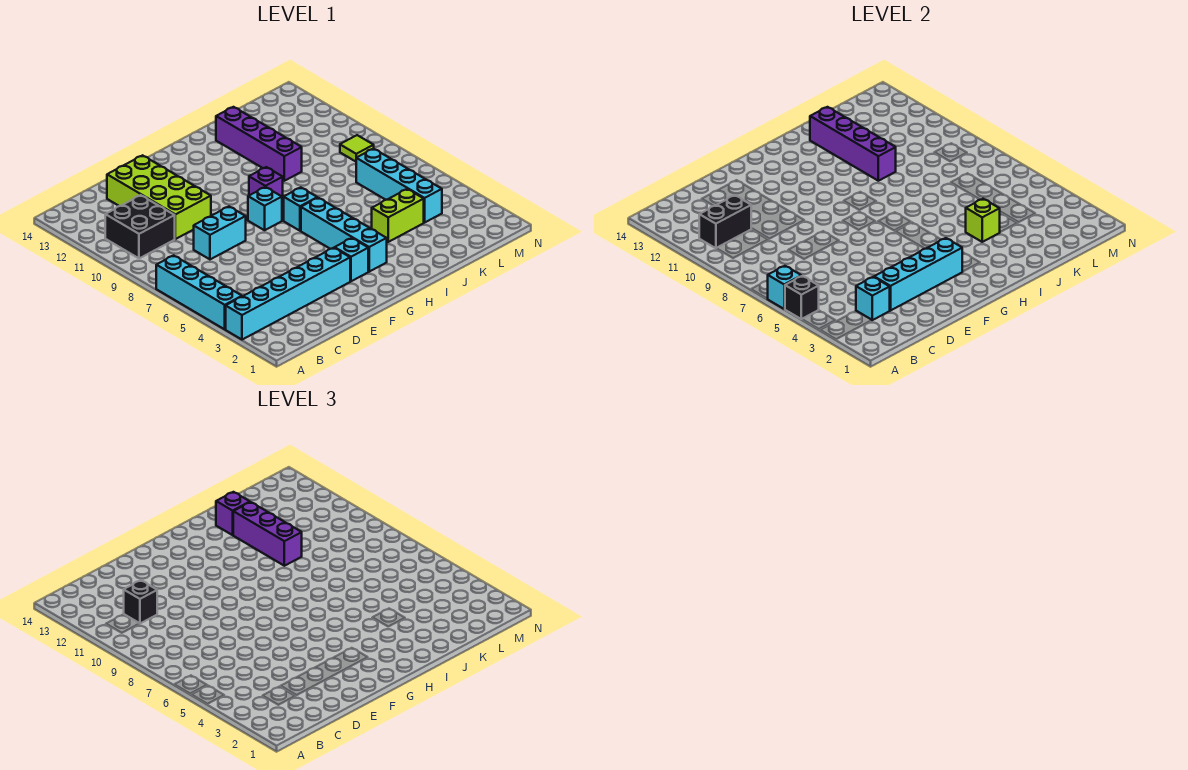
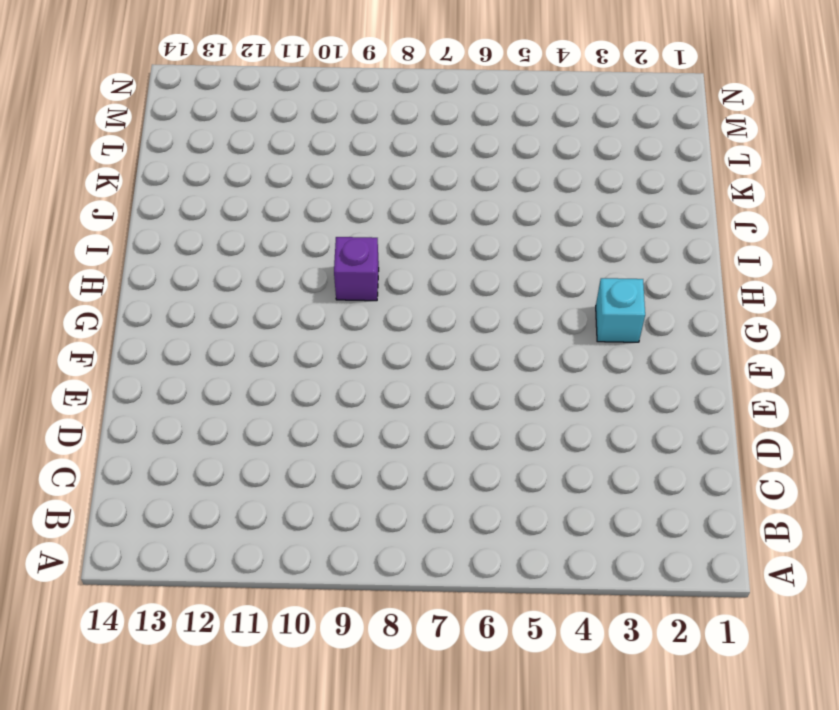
none -> cyan brick A3:F3 level 1
none -> cyan brick A4:A7 level 1
none -> black brick B10:C11 level 1

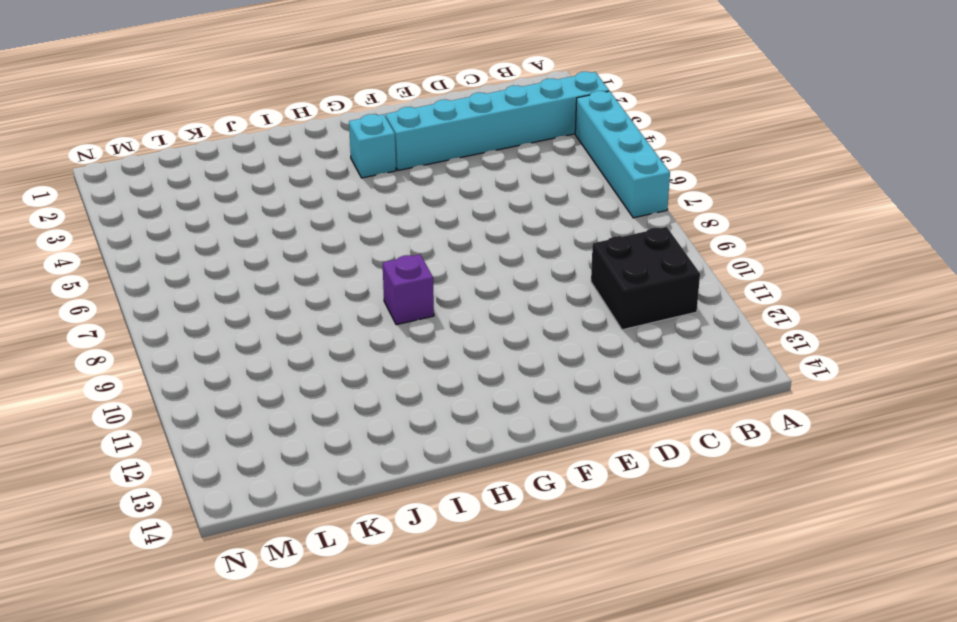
none -> cyan brick D8:E8 level 1
none -> lime brick D10:E13 level 1
none -> cyan brick G8 level 1

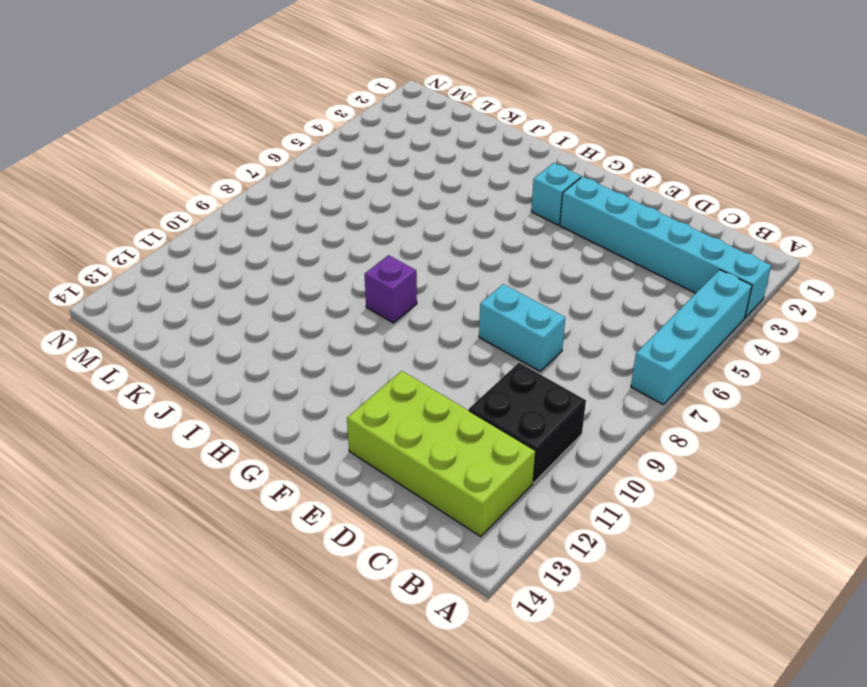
lime brick B12:E13 level 1 -> lime brick D10:E13 level 1
none -> cyan brick G8 level 1
none -> cyan brick H3:H6 level 1
none -> cyan brick H7 level 1

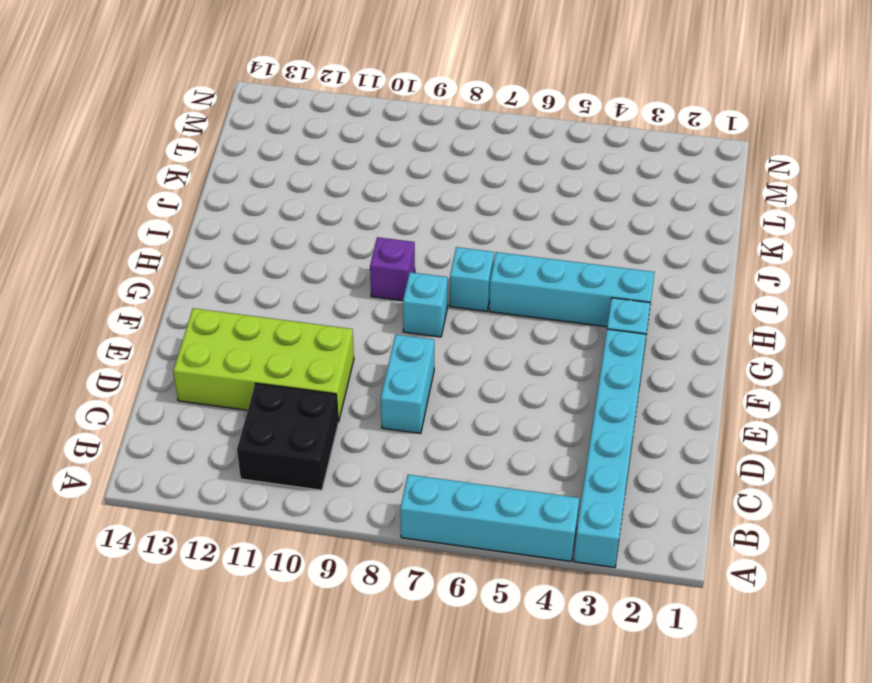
none -> lime brick J4:K4 level 1
none -> purple brick J10:J13 level 1
none -> cyan brick L4:L7 level 1

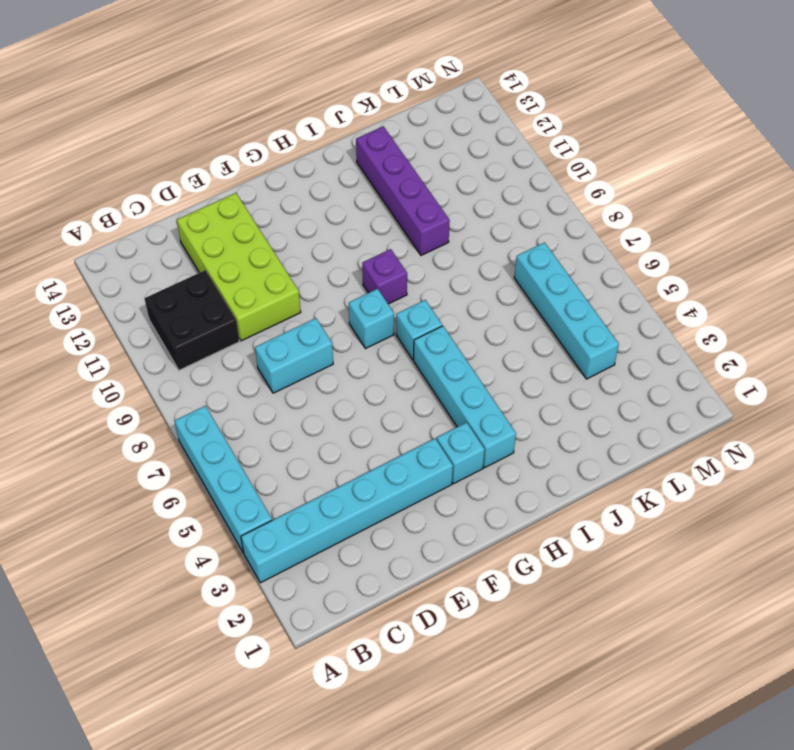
none -> lime brick J4:K4 level 1
none -> lime tile M9 level 1
none -> black brick A5 level 2

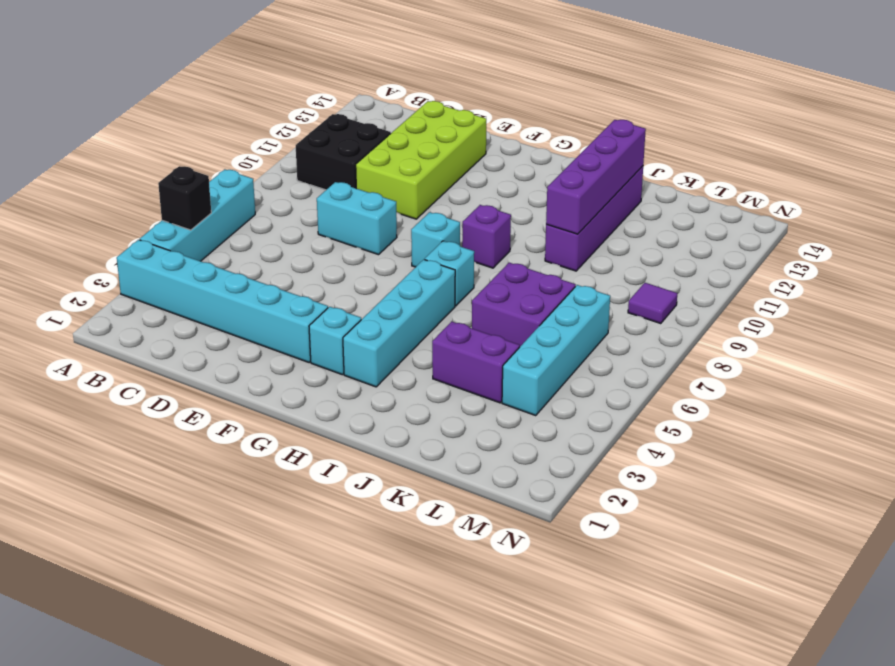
purple brick J4:K4 level 1 -> lime brick J4:K4 level 1
purple brick J6:K7 level 1 -> none
purple tile M9 level 1 -> lime tile M9 level 1
none -> cyan brick A6 level 2
none -> black brick B11:C11 level 2
none -> cyan brick C3 level 2

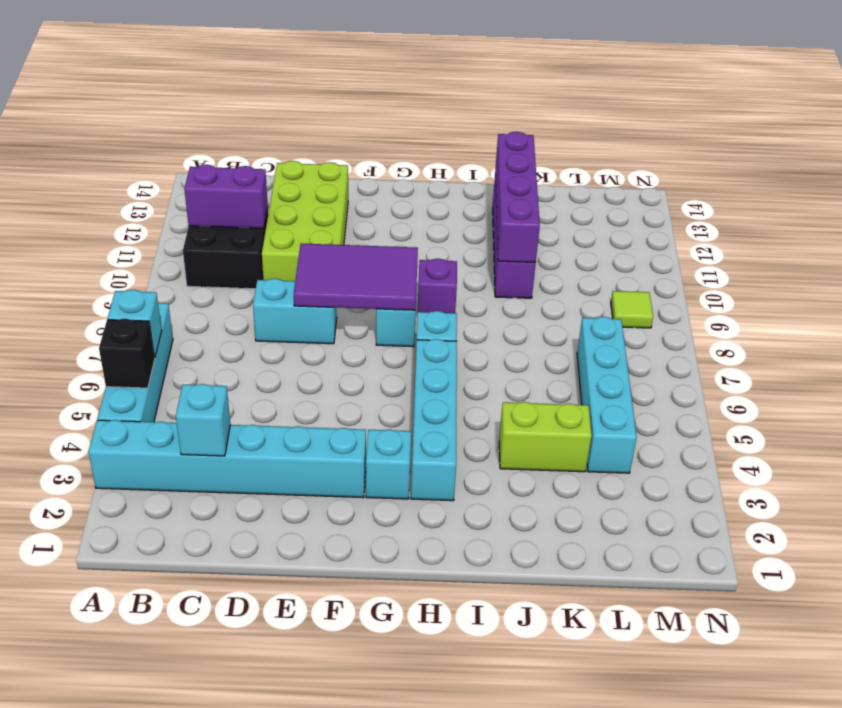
purple brick B11:C11 level 2 -> black brick B11:C11 level 2
purple tile E8:G9 level 2 -> none
none -> cyan brick D3:G3 level 2
none -> lime brick J4 level 2
none -> black brick C11 level 3

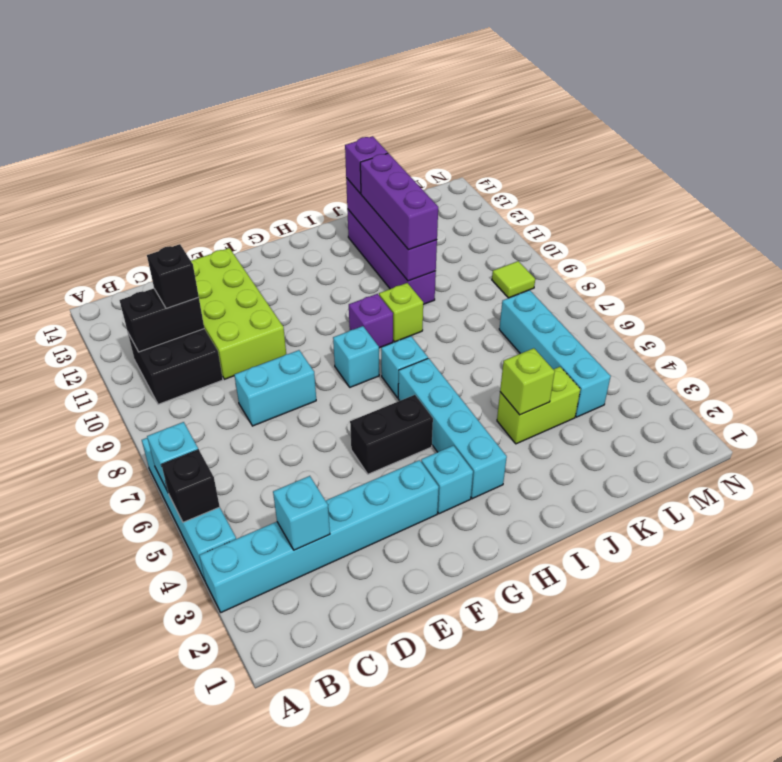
black brick F5:G5 level 1 -> none
lime brick I9 level 1 -> none
none -> cyan brick D3:G3 level 2

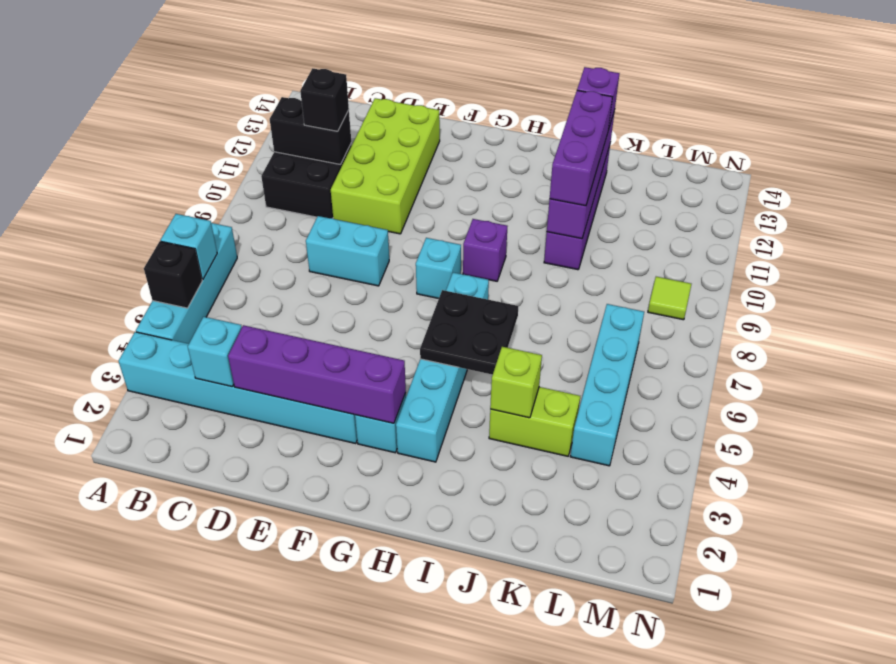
purple brick D3:G3 level 2 -> cyan brick D3:G3 level 2
black plate H5:I6 level 2 -> none

